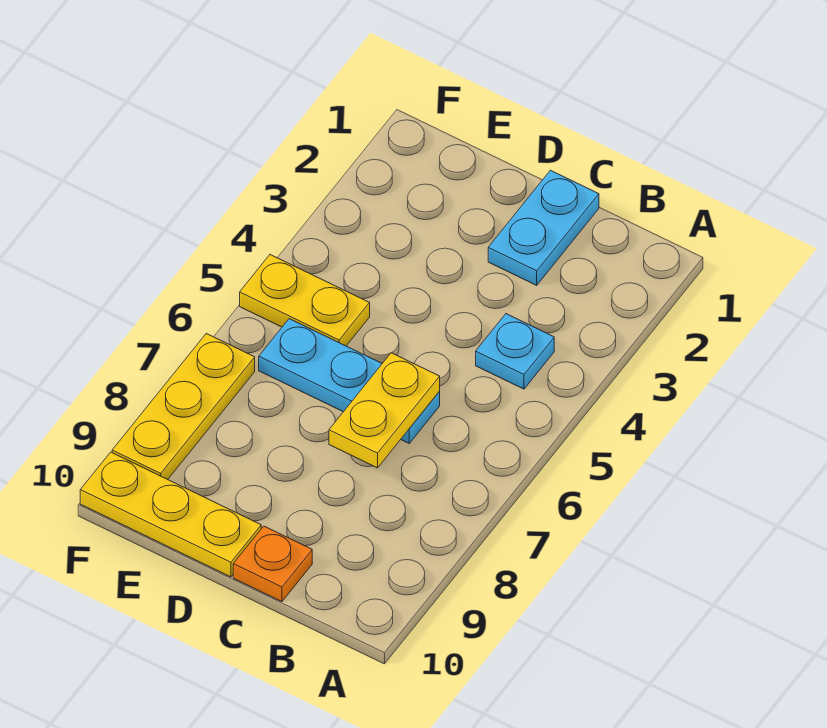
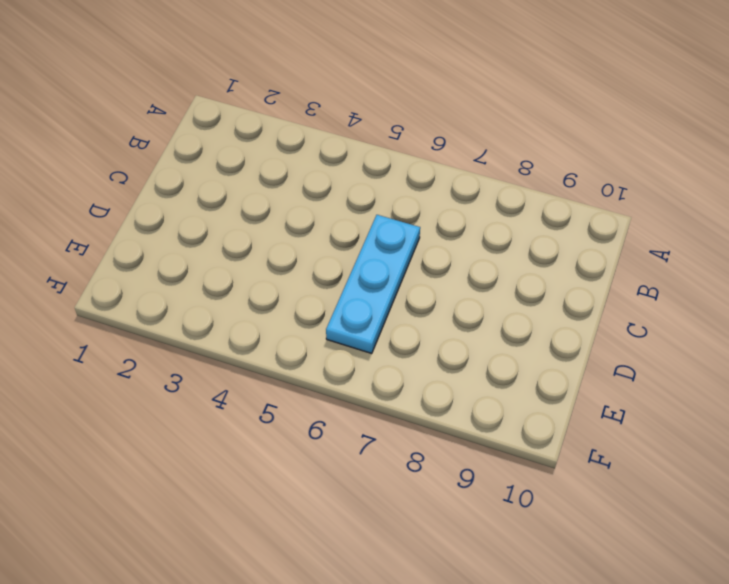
none -> cyan plate B4 level 1
none -> cyan plate C1:C2 level 1

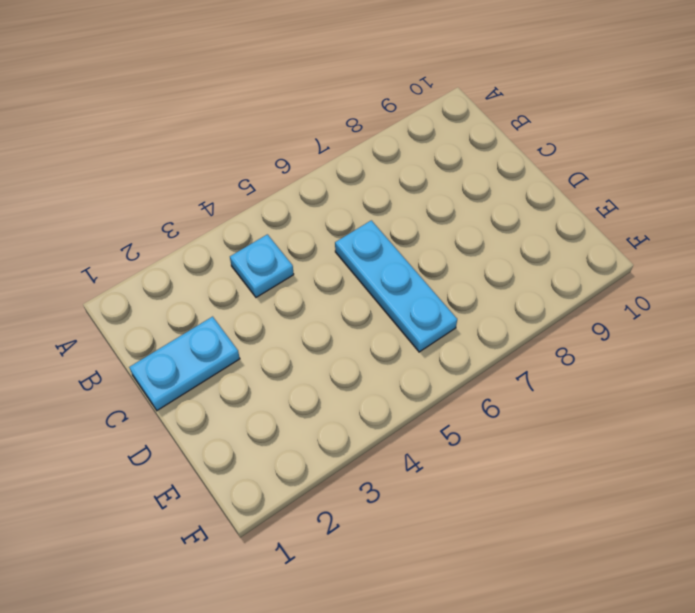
none -> orange plate C10 level 1
none -> yellow plate D10:F10 level 1

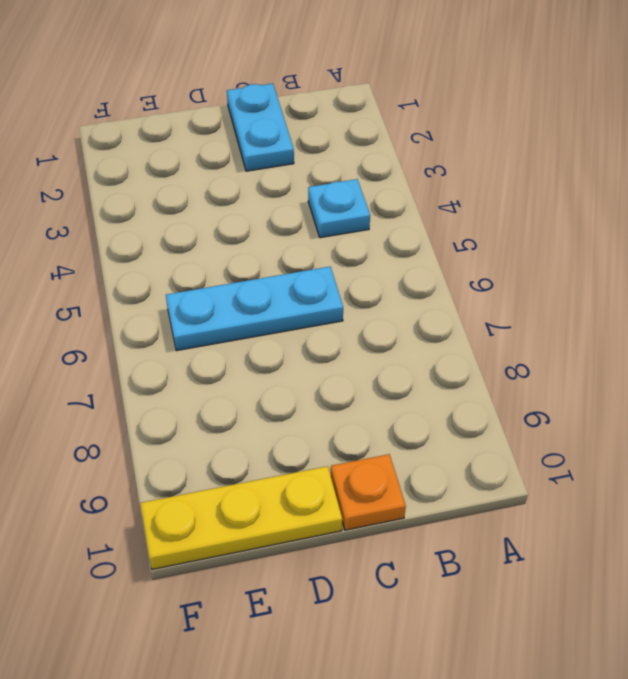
none -> yellow plate E5:F5 level 1
none -> yellow plate F7:F9 level 1

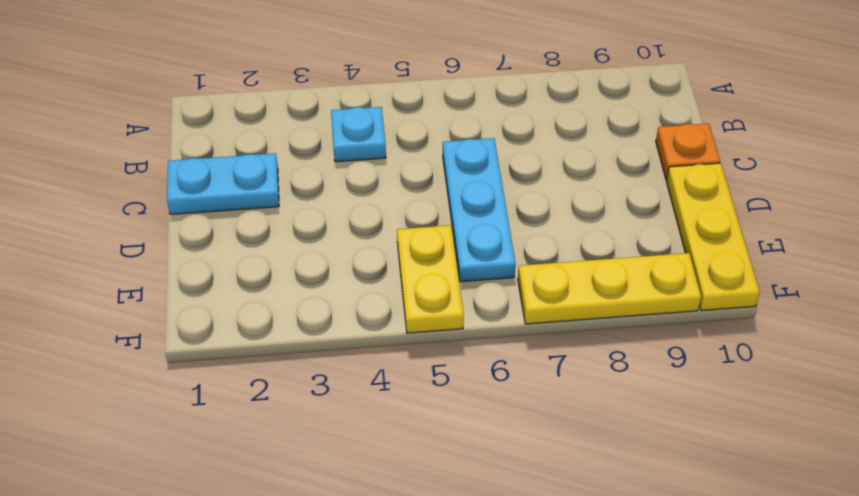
none -> yellow plate C6:C7 level 2

